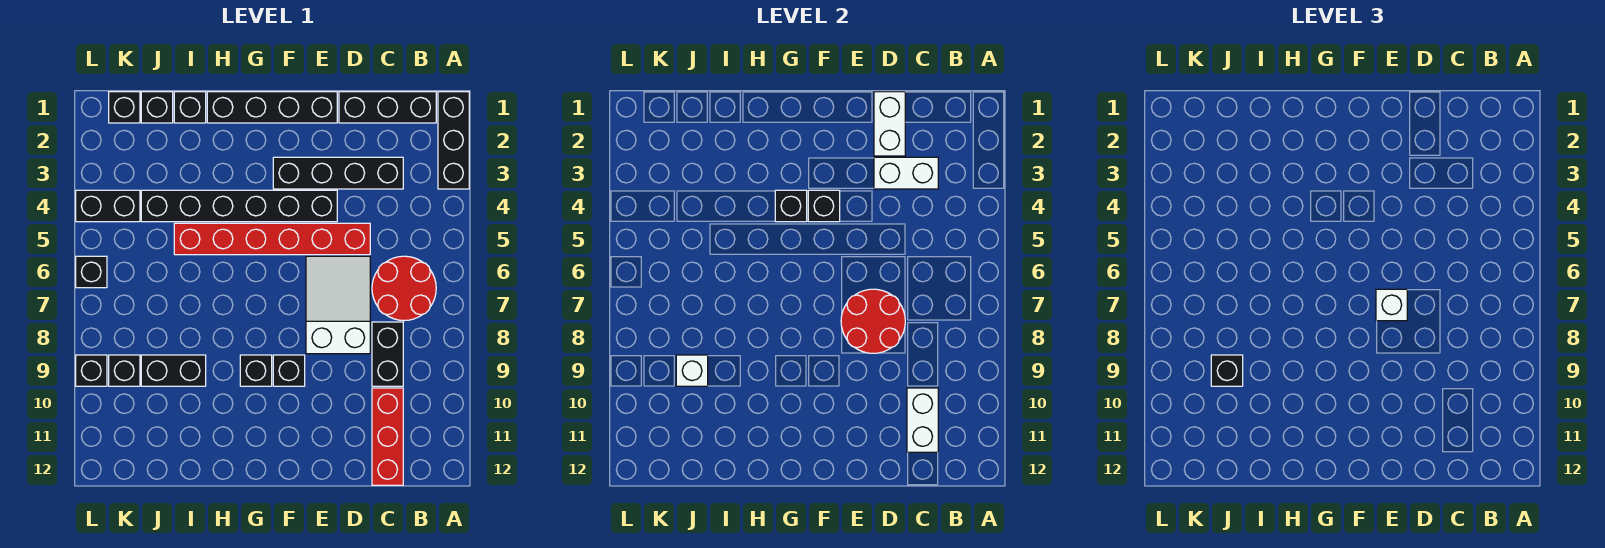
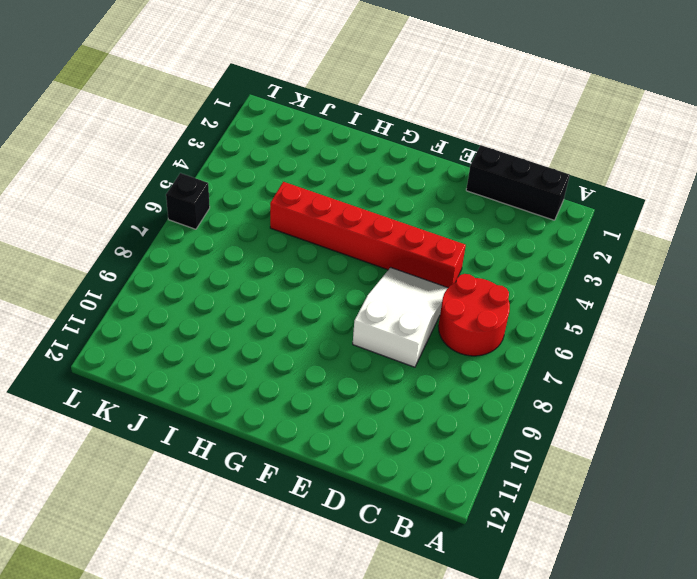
none -> black brick A1:A3 level 1
none -> black brick C3:F3 level 1
none -> black brick C8:C9 level 1

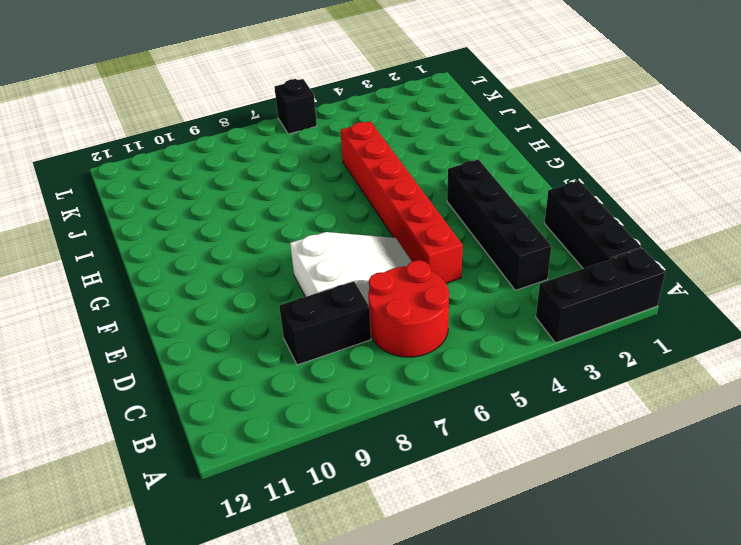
none -> red brick C10:C12 level 1
none -> black brick E1:H1 level 1
none -> black brick E4:J4 level 1

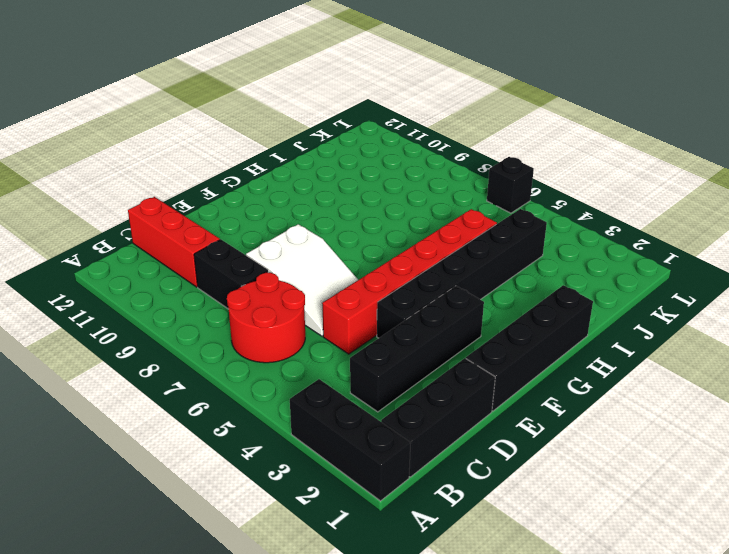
none -> black brick F9 level 1
none -> black brick G9 level 1
none -> black brick I1 level 1

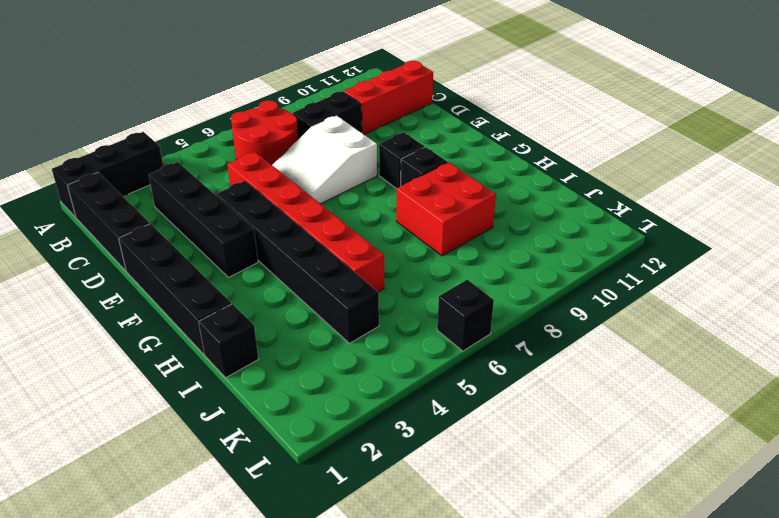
red brick H8:I9 level 1 -> black brick I9:J9 level 1
none -> black brick J1 level 1
none -> black brick K1 level 1
none -> black brick K4:L4 level 1

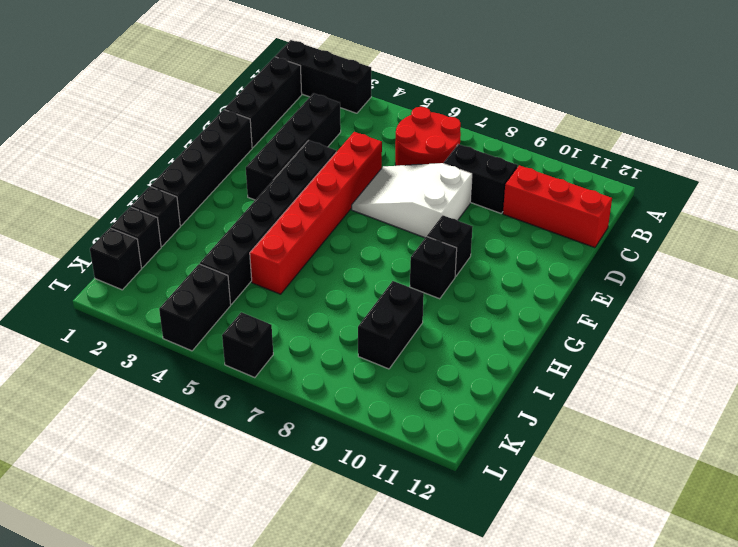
none -> black brick K9 level 1
none -> black brick L9 level 1
none -> white brick C3:D3 level 2

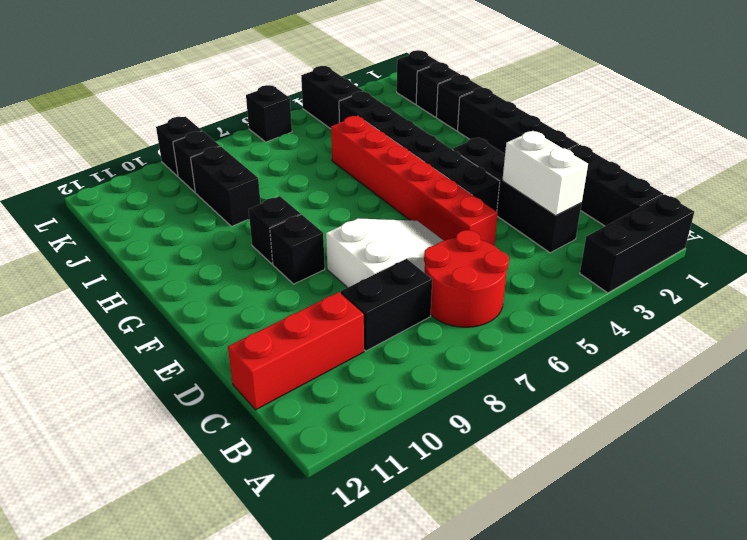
none -> white brick C10:C11 level 2
none -> white brick D1:D2 level 2
none -> red round brick D7:E8 level 2

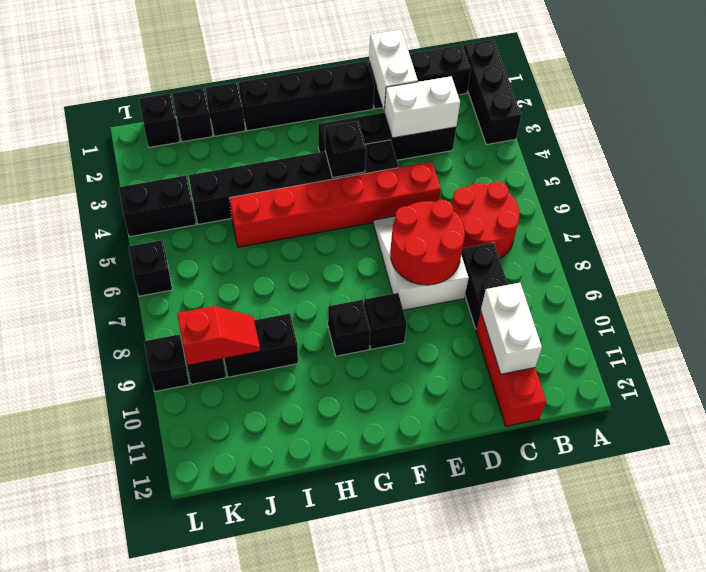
red slope J9:K9 level 2 top K -> white brick J9 level 2
none -> black brick G4 level 2
none -> white brick E7 level 3
none -> black brick J9 level 3

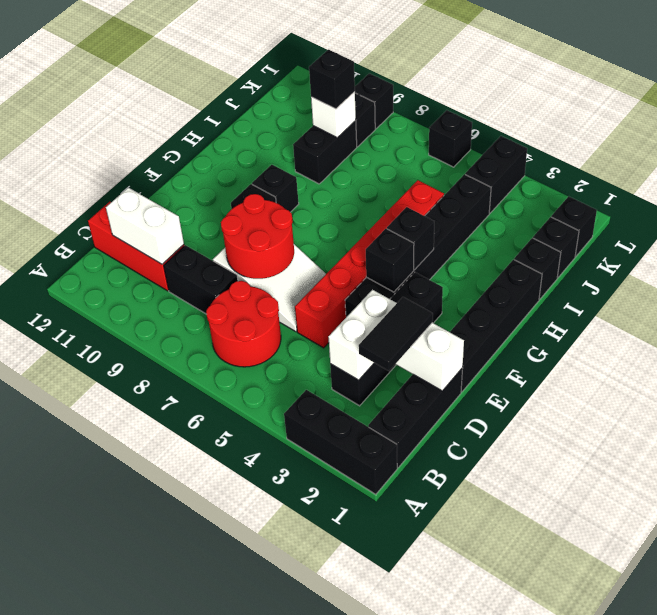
black tile C2:D2 level 3 -> none
none -> white brick E7 level 3

